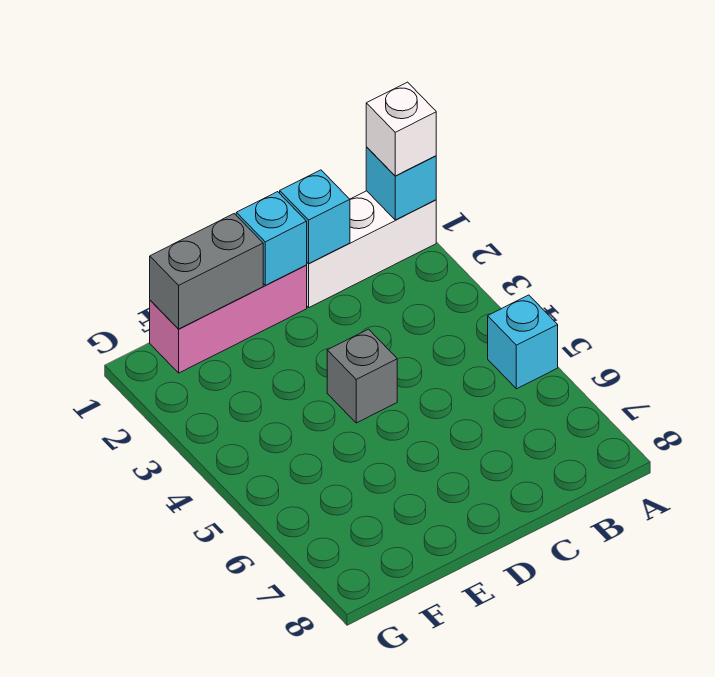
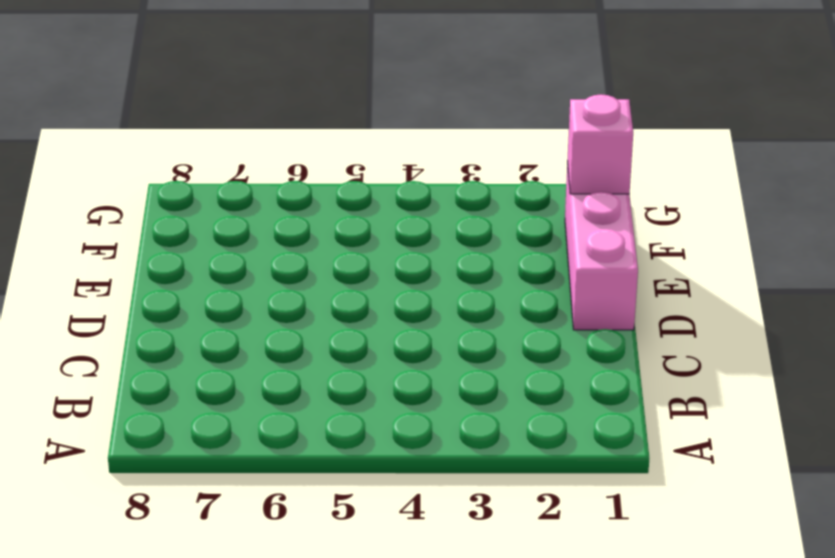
pink brick F1 level 2 -> grey brick E1:F1 level 2
none -> white brick A1:C1 level 1
none -> cyan brick A5 level 1

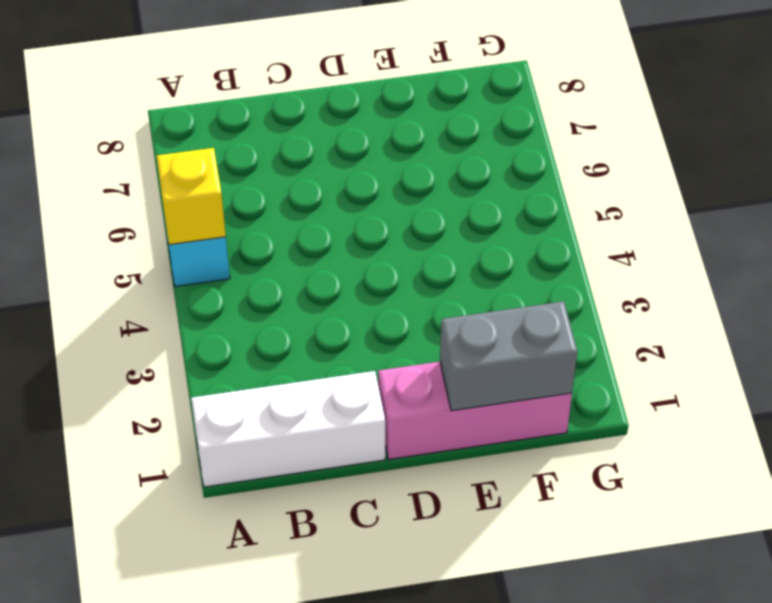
yellow brick A5 level 2 -> none
none -> grey brick D4 level 1
none -> cyan brick A1 level 2

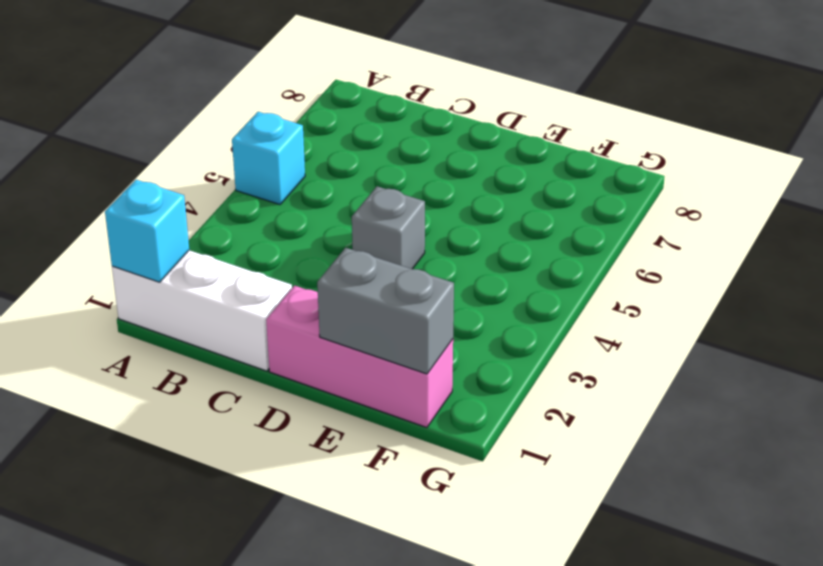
none -> cyan brick C1 level 2
none -> cyan brick D1 level 2

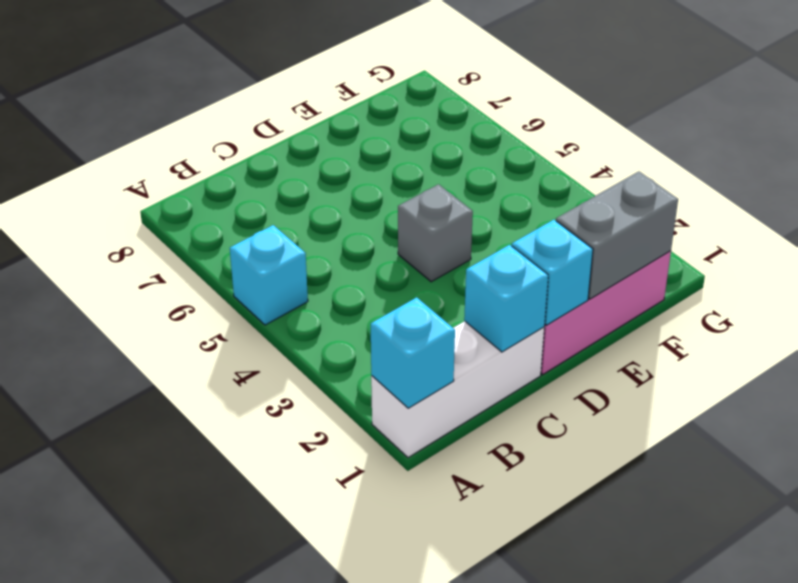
none -> white brick A1 level 3

